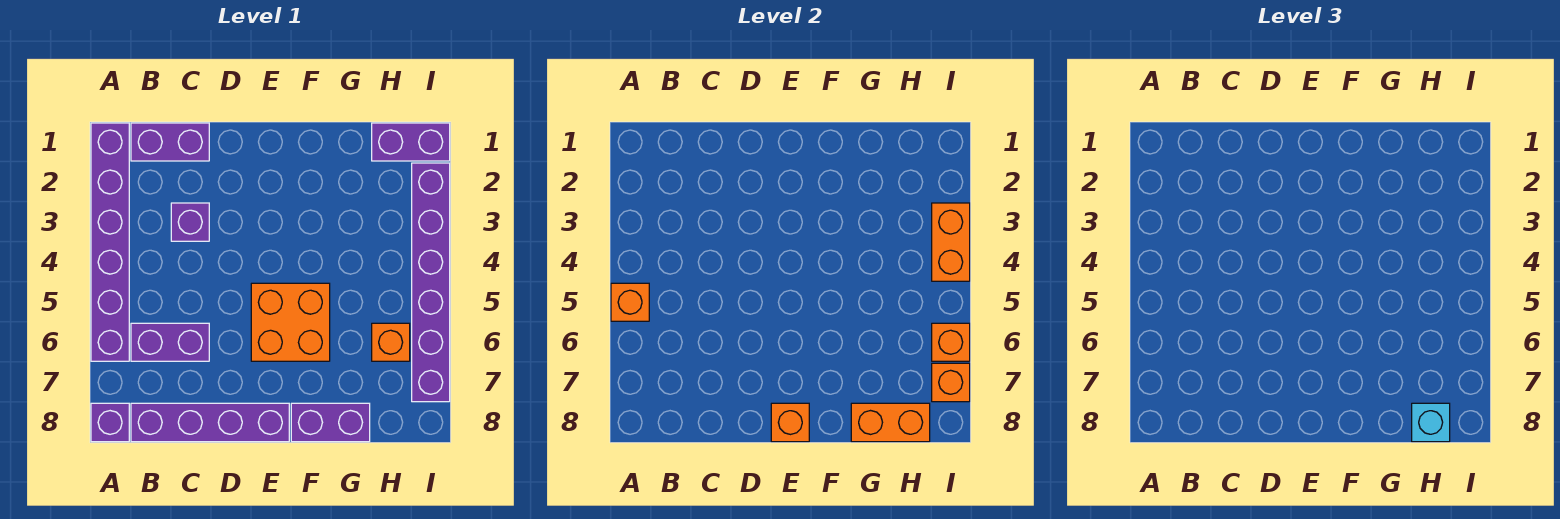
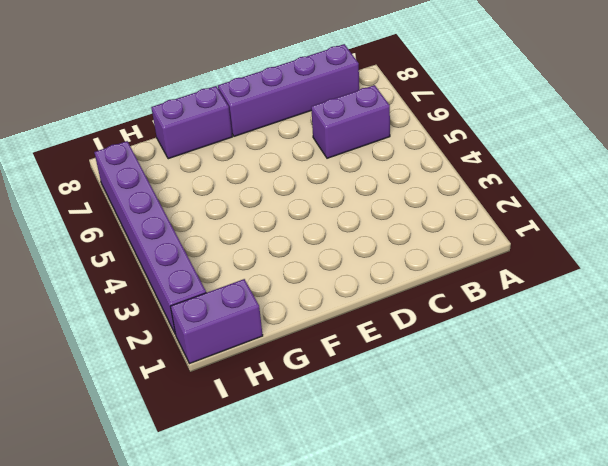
none -> purple brick A1:A6 level 1
none -> purple brick A8 level 1
none -> purple brick B1:C1 level 1

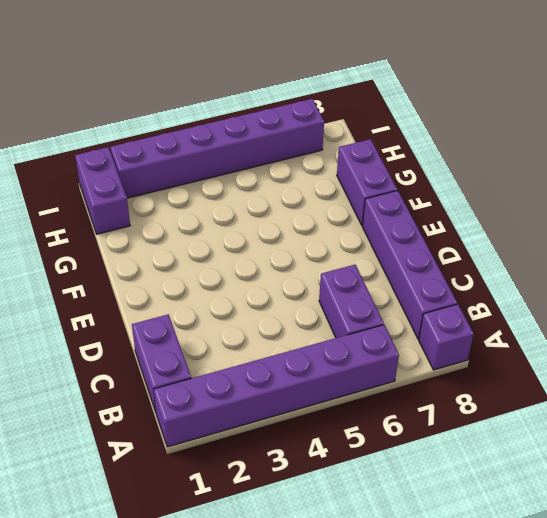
none -> purple brick C3 level 1
none -> orange brick E5:F6 level 1
none -> orange brick H6 level 1

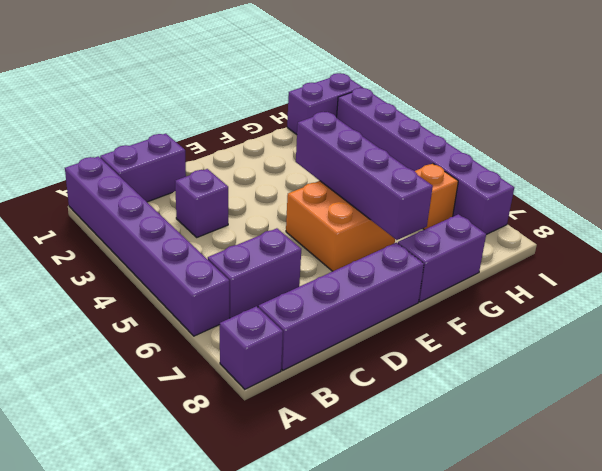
purple brick F4:F7 level 2 -> none
none -> orange brick A5 level 2
none -> orange brick E8 level 2
none -> orange brick G8:H8 level 2

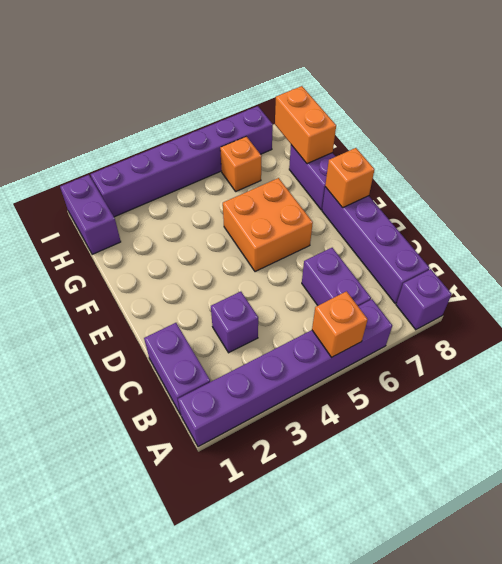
none -> orange brick I3:I4 level 2
none -> orange brick I6 level 2
none -> orange brick I7 level 2

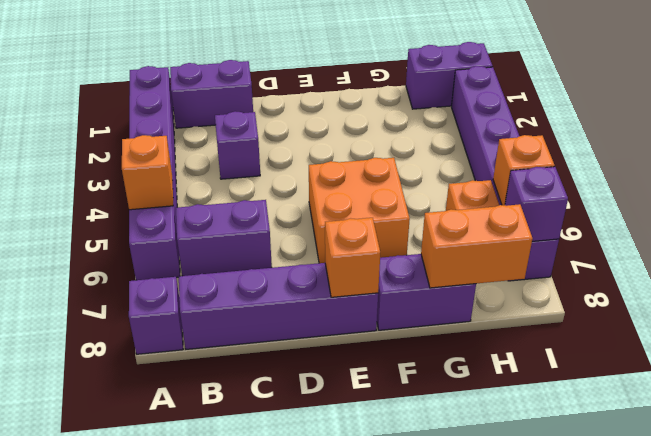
purple brick I7 level 2 -> orange brick I7 level 2
none -> orange brick I3:I4 level 2
none -> cyan brick H8 level 3

